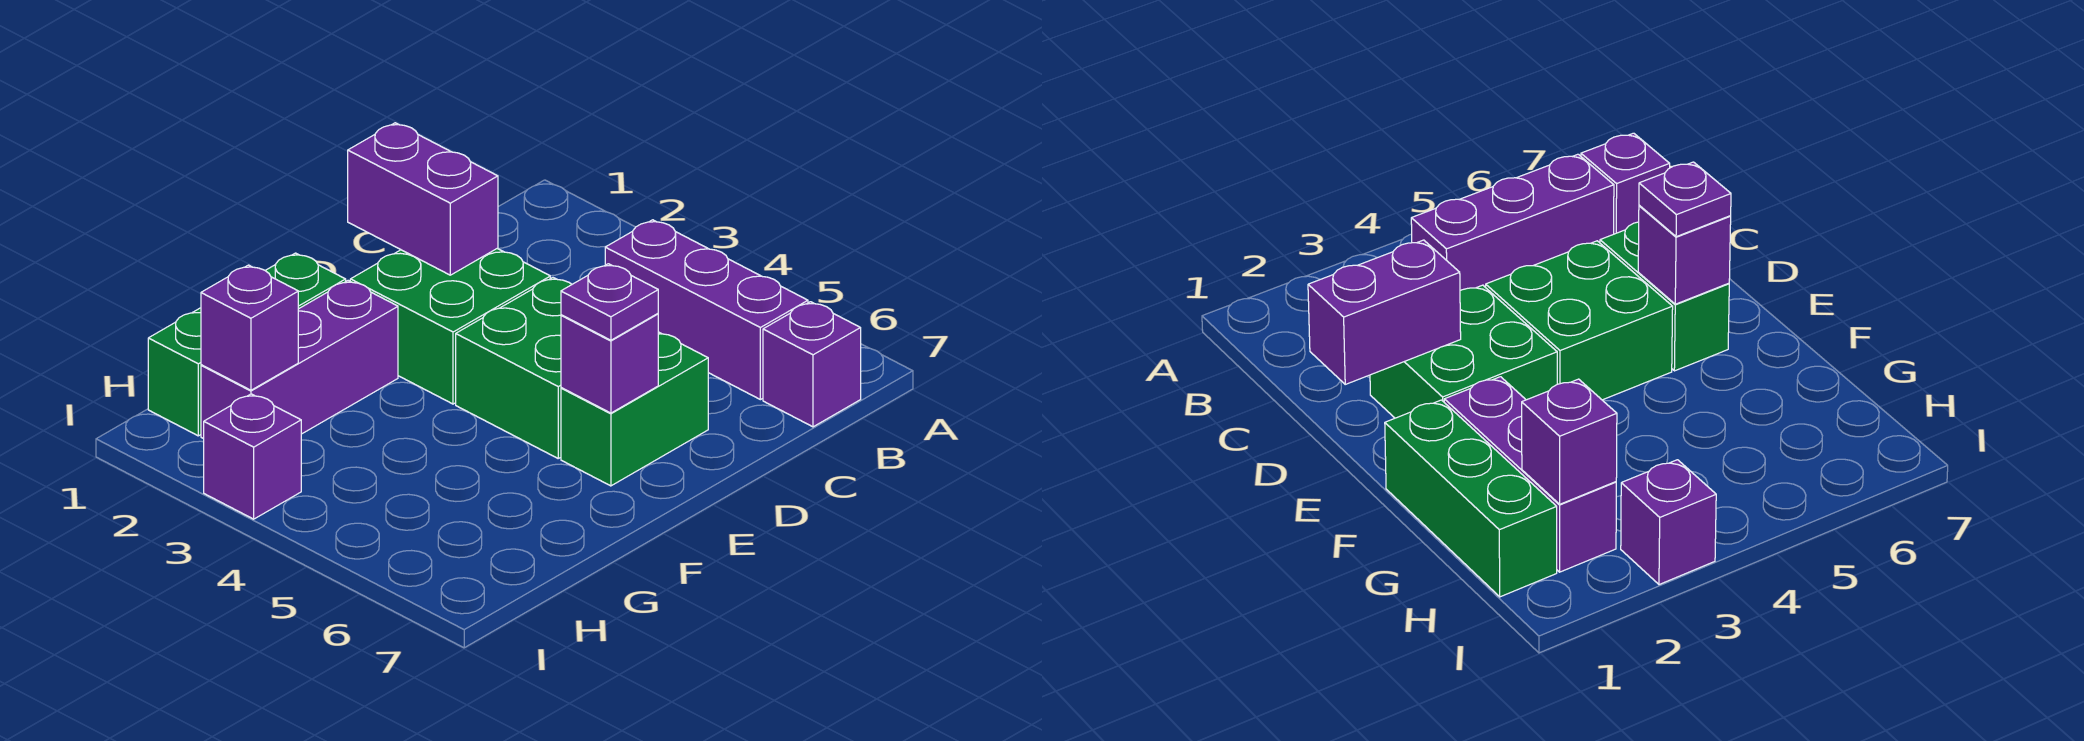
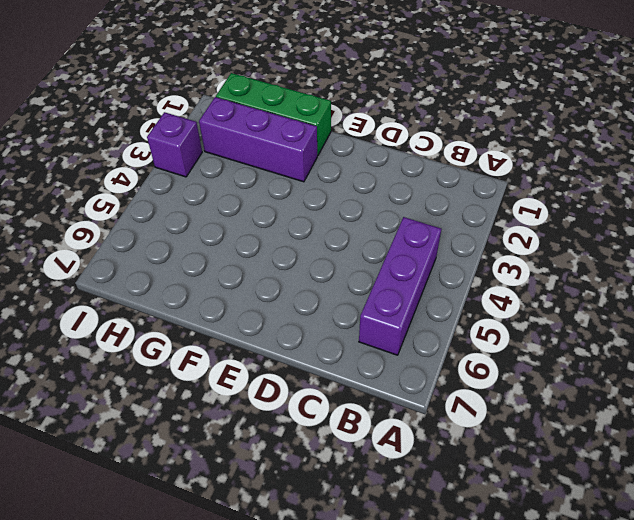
none -> purple brick B7 level 1
none -> green brick D2:E3 level 1
none -> green brick D4:E5 level 1

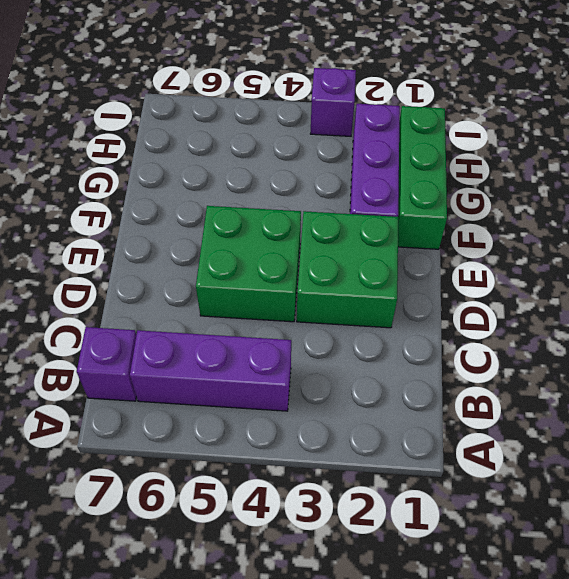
none -> green brick D6:E6 level 1
none -> purple brick D1:D2 level 2
none -> purple brick E6 level 2

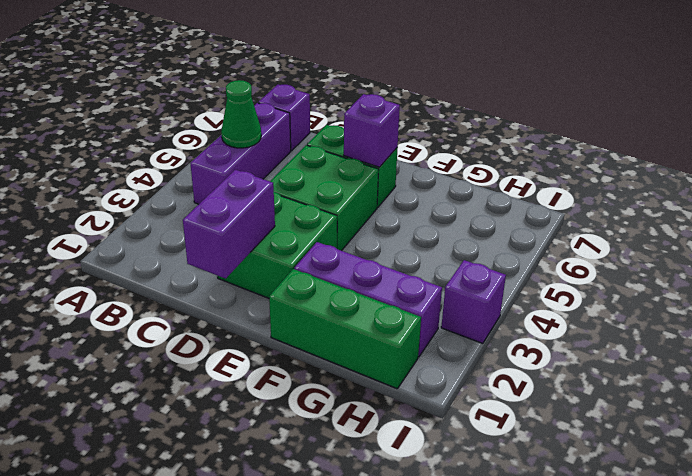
green cone B5 level 2 -> none
none -> purple brick H2 level 2
none -> purple plate E6 level 3

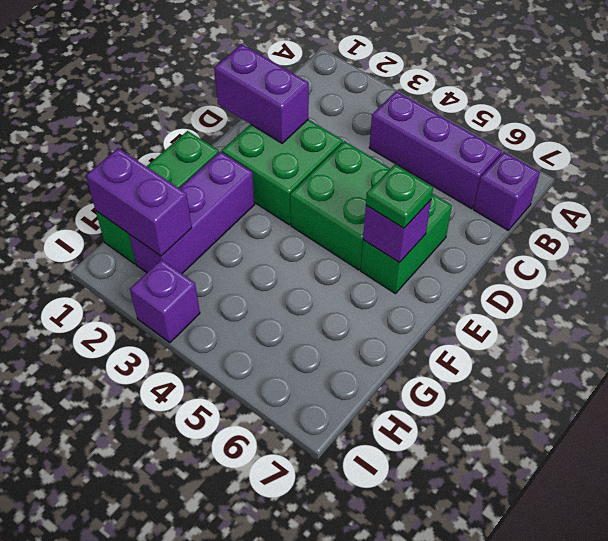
green plate E6 level 3 -> purple plate E6 level 3
purple brick H1:H2 level 2 -> purple brick H2 level 2

